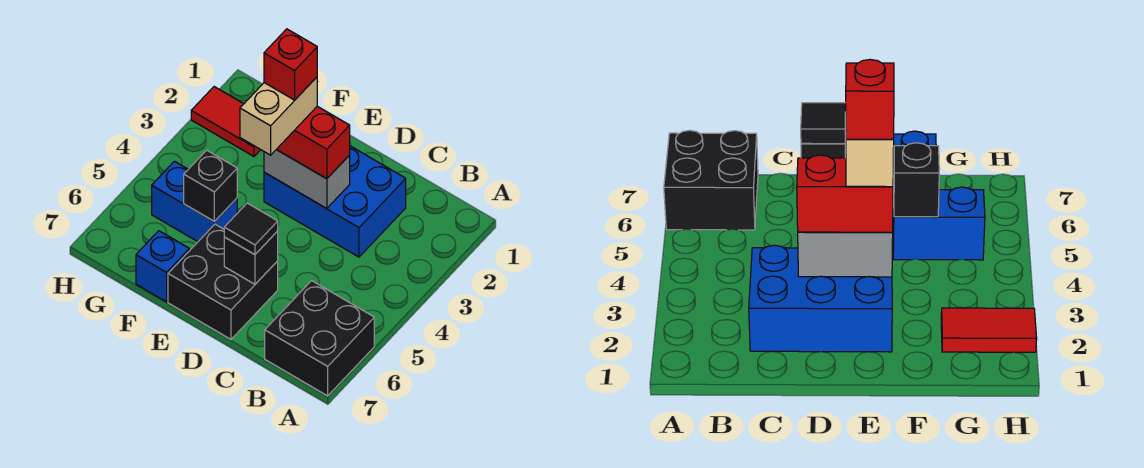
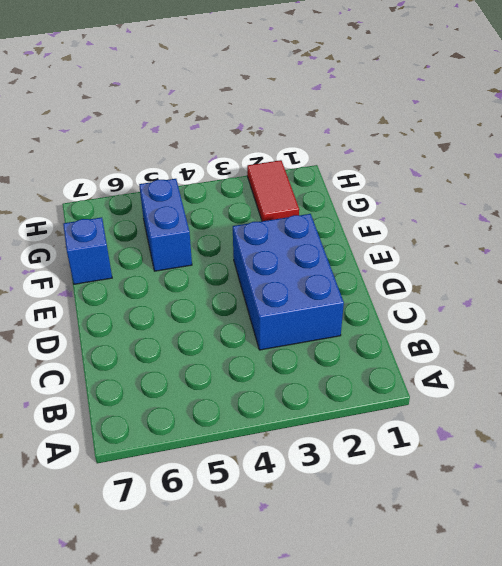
none -> black brick A6:B7 level 1
none -> black brick D6:E7 level 1
none -> grey brick D3:E3 level 2

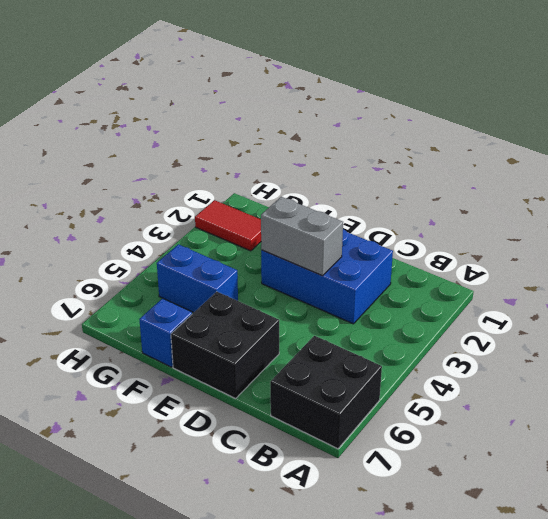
none -> black brick D6 level 2
none -> black brick F5 level 2
none -> red brick D3:E3 level 3

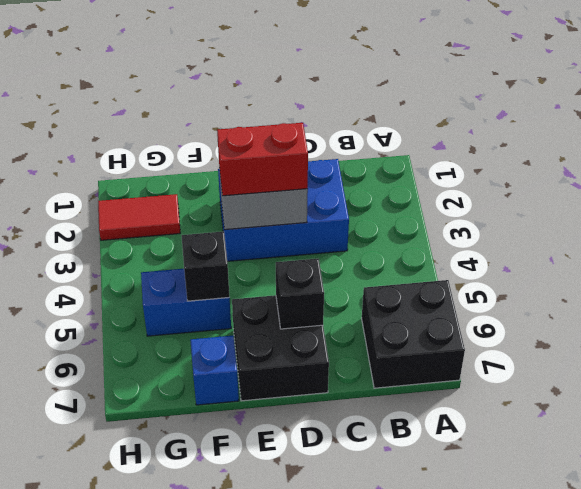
none -> black tile D6 level 3
none -> tan brick E3:E4 level 4
none -> red brick E3 level 5

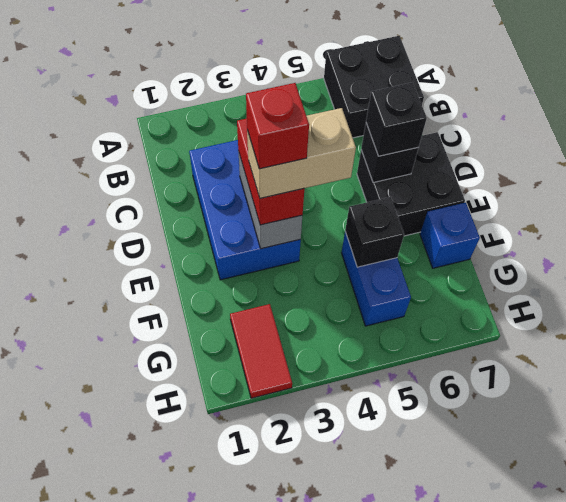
black brick D6 level 3 -> black tile D6 level 3

